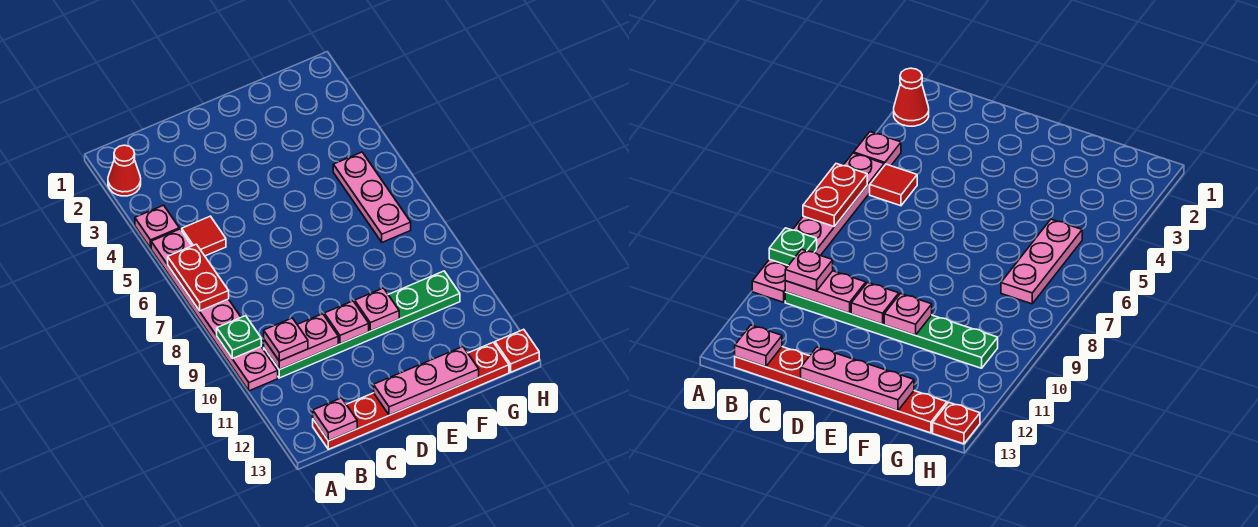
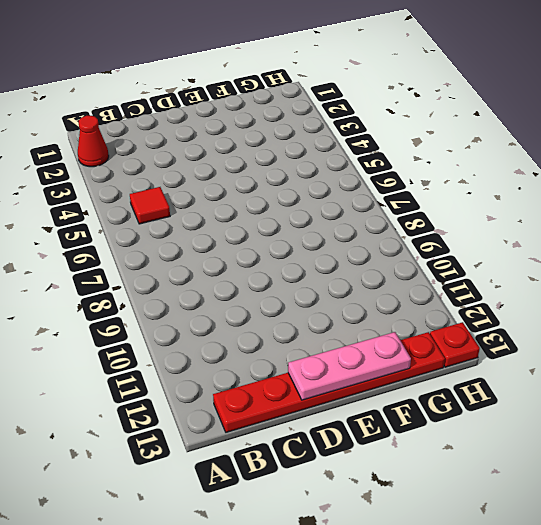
none -> pink plate A4 level 1
none -> pink plate A5:A10 level 1
none -> green plate B10:G10 level 1

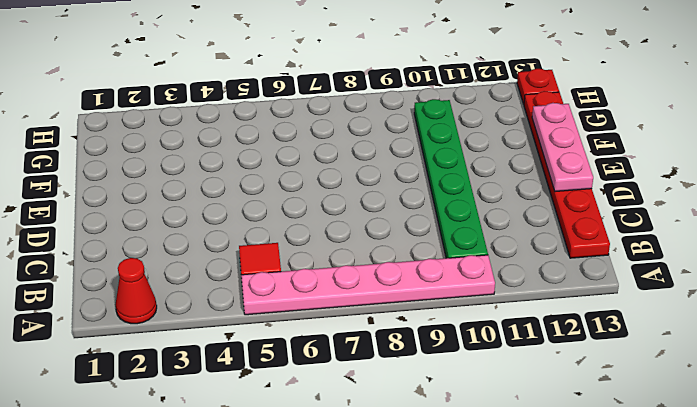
none -> pink plate A4 level 1
none -> pink plate G5:G7 level 1
none -> red plate A6:A7 level 2

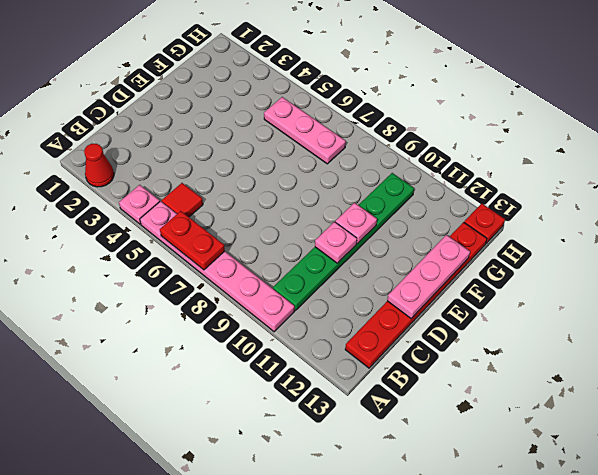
none -> green plate A9 level 2
none -> pink plate B10:C10 level 2
none -> pink plate B13 level 2

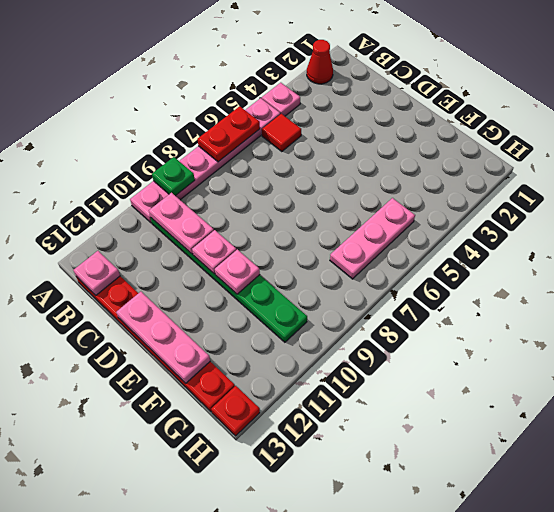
none -> pink plate B10 level 3

